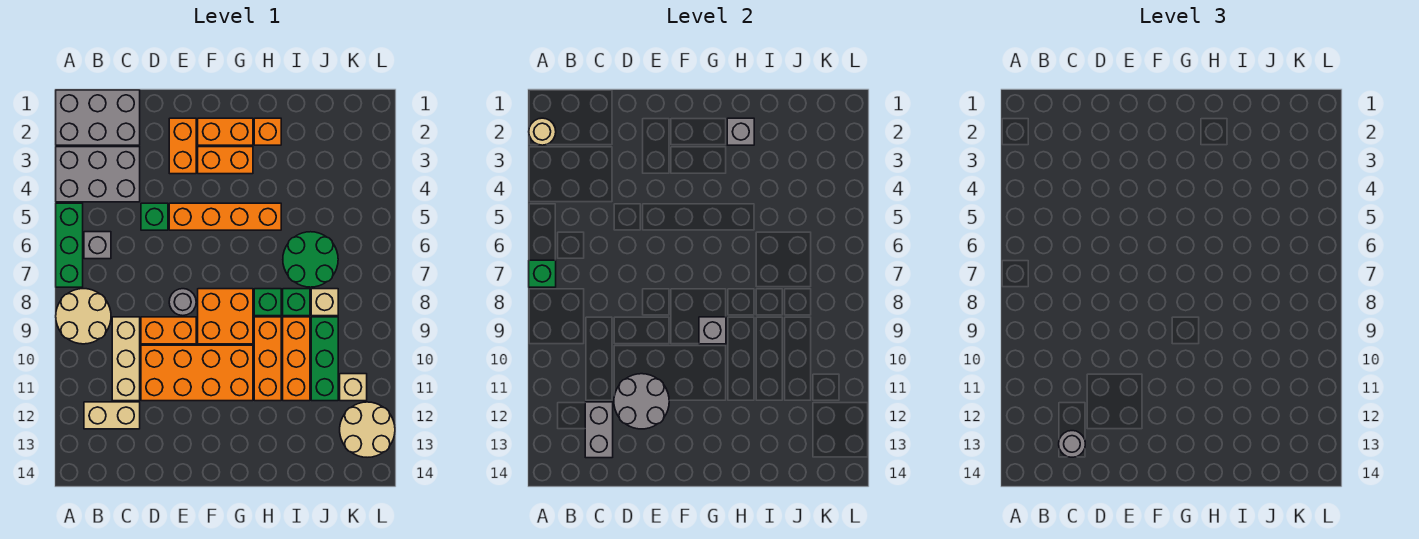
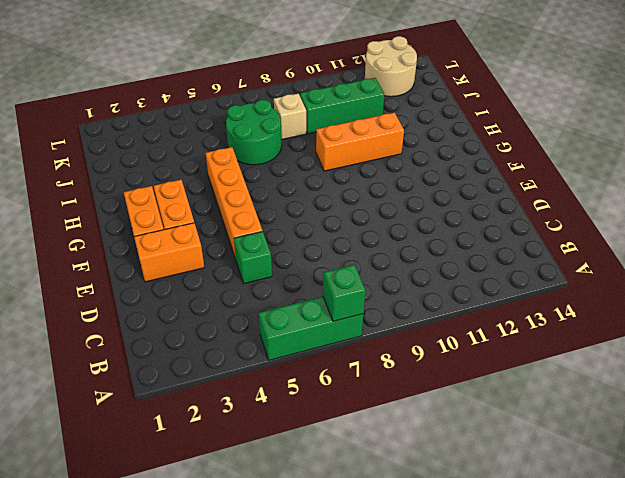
none -> grey brick A1:C2 level 1
none -> grey brick A3:C4 level 1
none -> tan round brick A8:B9 level 1
none -> grey brick B6 level 1

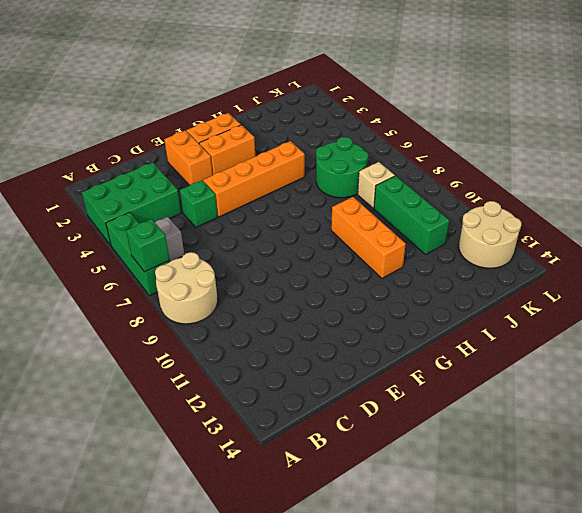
green brick A3:C4 level 1 -> grey brick A3:C4 level 1
none -> grey brick A1:C2 level 1
none -> tan brick B12:C12 level 1
none -> tan brick C9:C11 level 1
none -> orange brick D9:E9 level 1

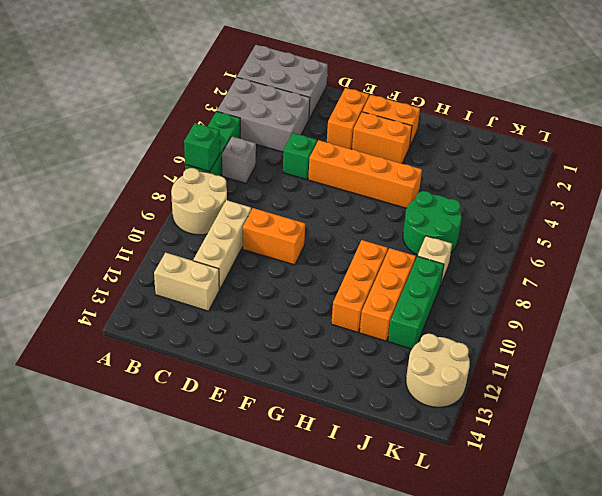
none -> orange brick D10:G11 level 1
none -> grey round brick E8 level 1
none -> orange brick F8:G9 level 1
none -> orange brick H2 level 1

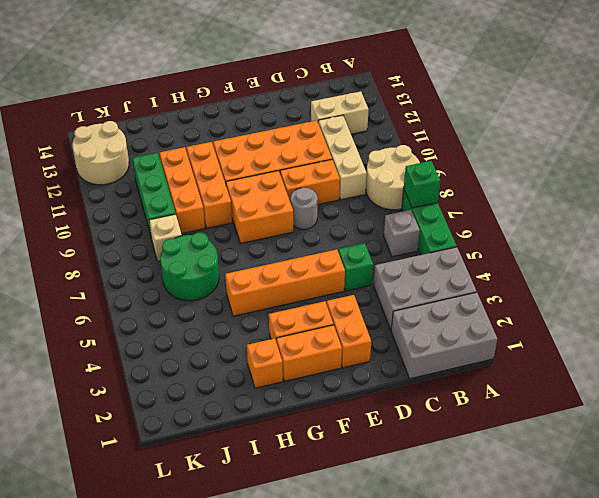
none -> green brick H8 level 1
none -> green brick I8 level 1
none -> tan brick K11 level 1
none -> tan round brick A2 level 2

